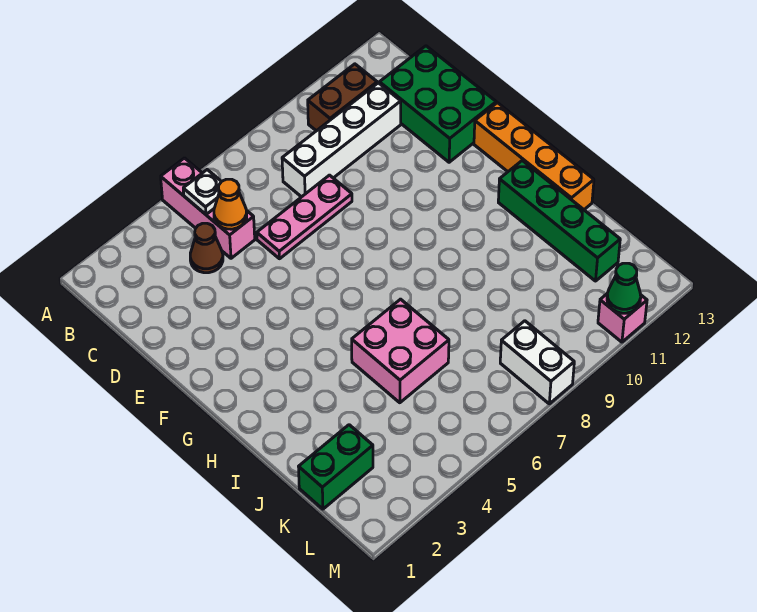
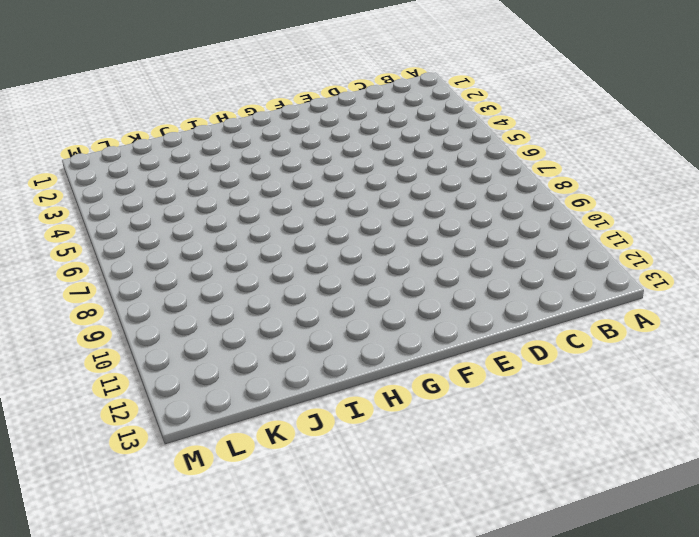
none -> pink brick A5:C5 level 1
none -> brown brick B10:B11 level 1
none -> brown cone C4 level 1

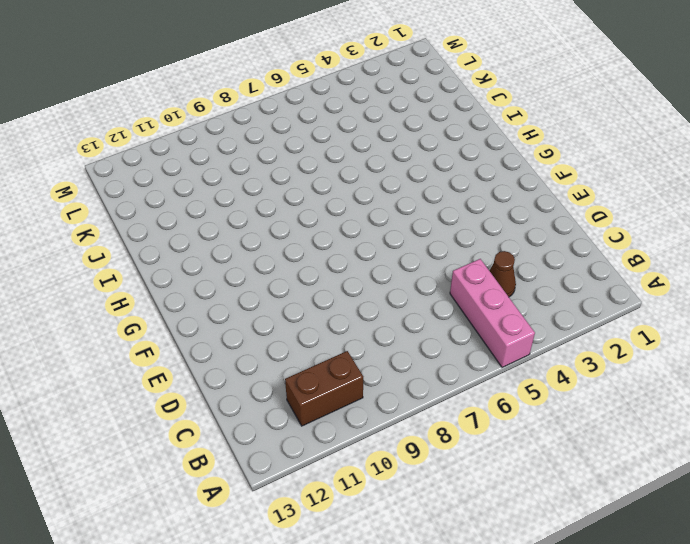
none -> white brick C8:C11 level 1
none -> green brick C12:E13 level 1
none -> pink plate D6:D8 level 1

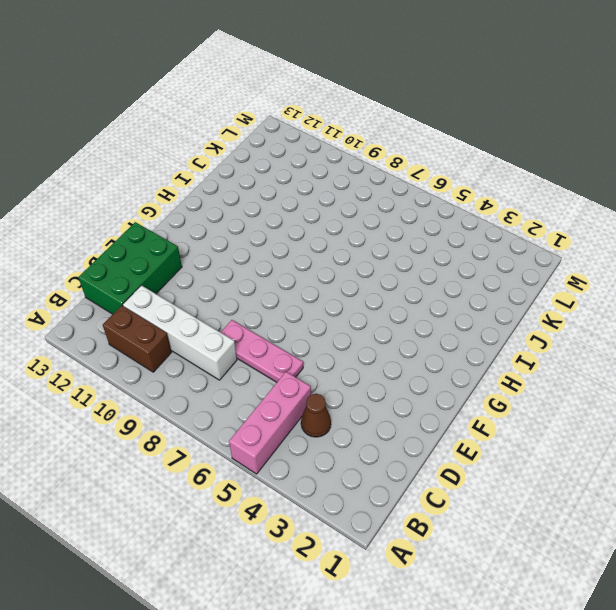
none -> orange brick F13:I13 level 1
none -> green brick H12:K12 level 1
none -> pink brick I5:J6 level 1

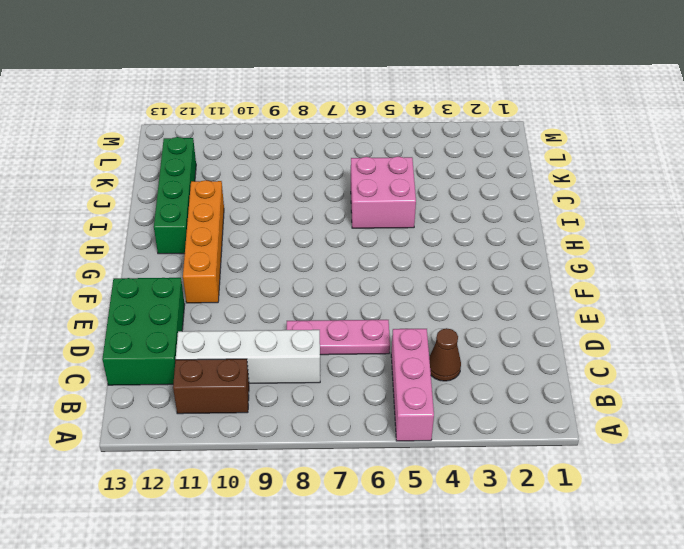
orange brick F11:I11 level 1 -> orange brick F13:I13 level 1
none -> green brick K1:K2 level 1
none -> white brick L8:M8 level 1
none -> pink brick M11 level 1

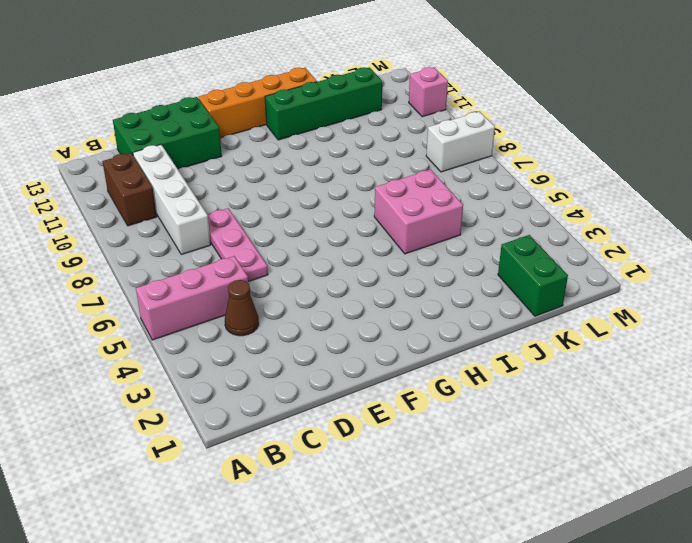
none -> white plate B5 level 2
none -> orange cone C5 level 2
none -> green cone M11 level 2

